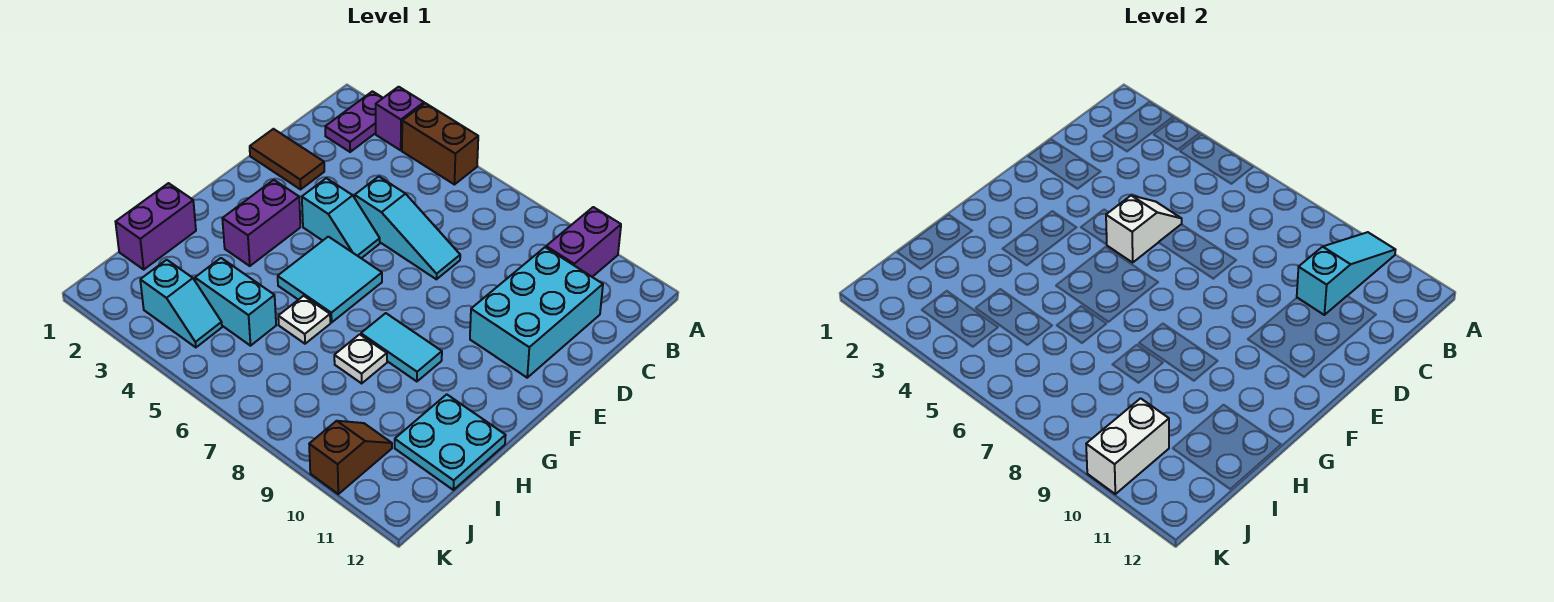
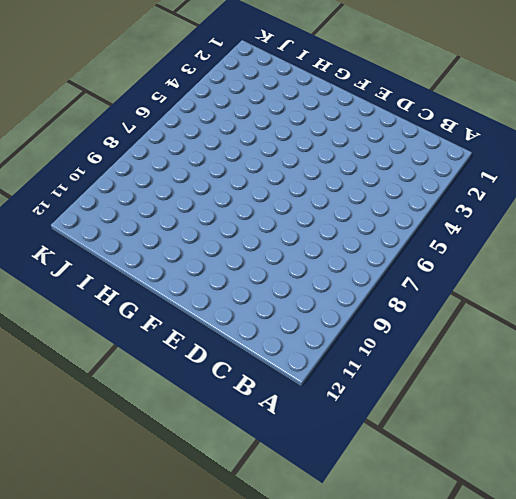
none -> purple plate A2:B2 level 1
none -> purple brick A3 level 1
none -> brown brick A4:A5 level 1

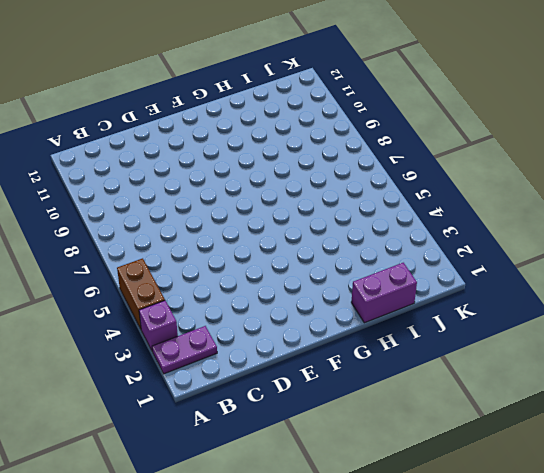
none -> purple brick A10:B10 level 1
none -> cyan brick C10:E11 level 1
none -> brown tile D1:D2 level 1

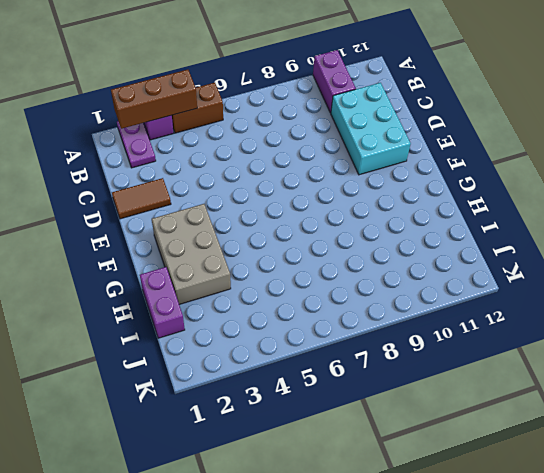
brown brick A2:A4 level 2 -> none
grey brick F2:H3 level 1 -> purple brick F3:G3 level 1
none -> cyan slope D5:D7 level 1 top 5
none -> cyan slope E4:E5 level 1 top 4
none -> cyan tile F5:G6 level 1

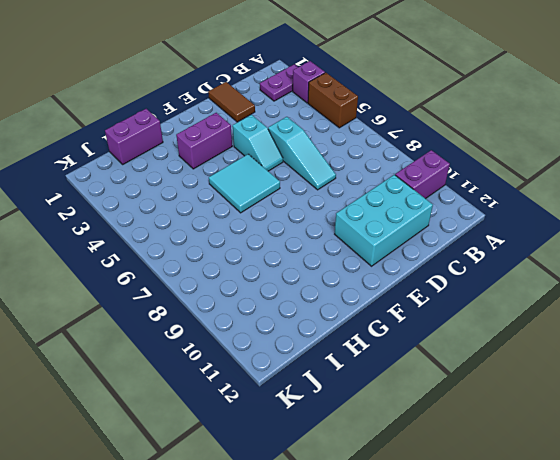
none -> cyan tile G8:G9 level 1
none -> white plate H6 level 1
none -> white plate H8 level 1

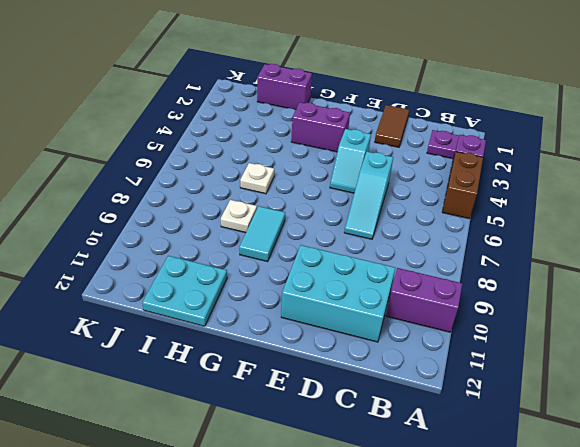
none -> cyan tile F5:G6 level 1
none -> cyan brick I4:I5 level 1
none -> cyan slope J3:J4 level 1 top 3

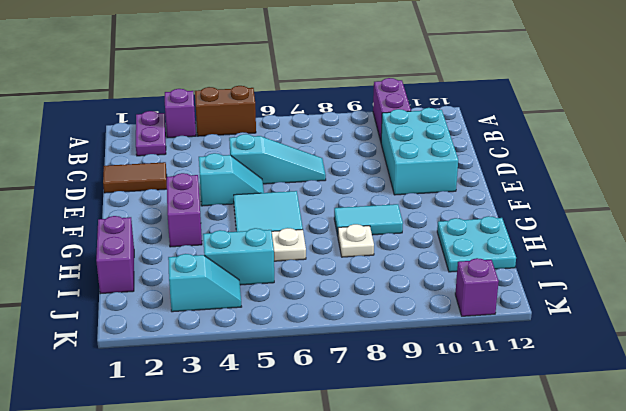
purple brick K11 level 1 -> none
none -> brown slope J10:K10 level 1 top K
none -> cyan slope A10:C10 level 2 top C
none -> white slope D5:E5 level 2 top E

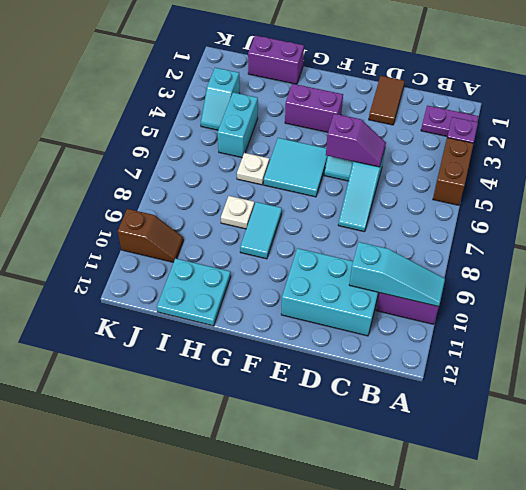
purple slope D5:E5 level 2 top E -> white slope D5:E5 level 2 top E
none -> white brick J10:K10 level 2

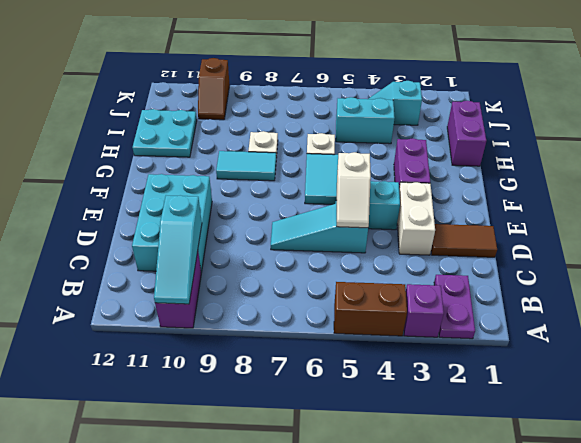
white brick D3:E3 level 1 -> white brick J10:K10 level 2

